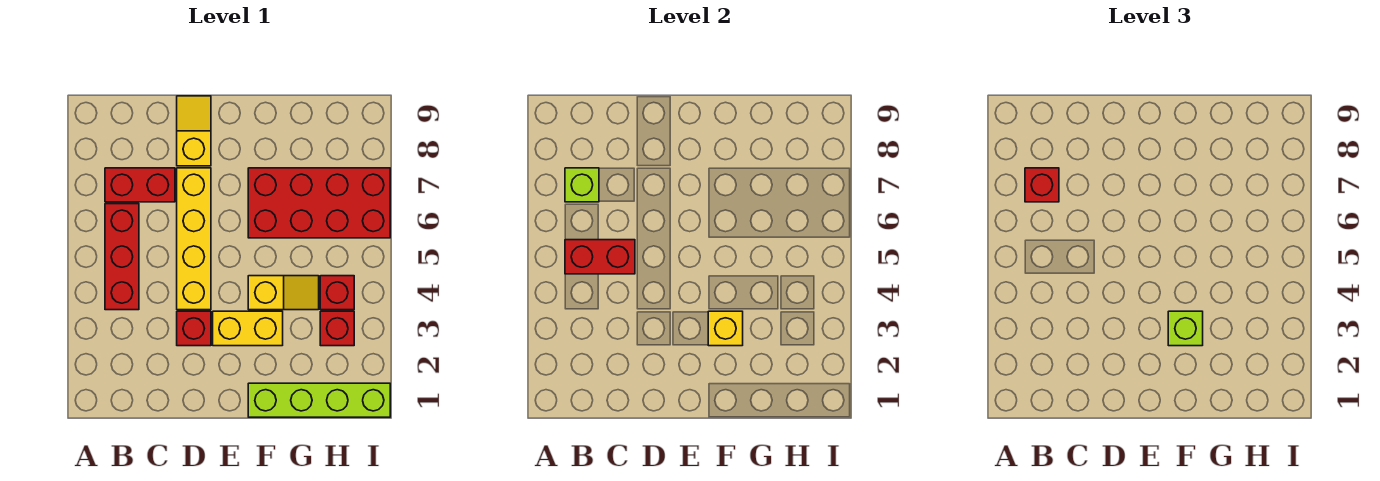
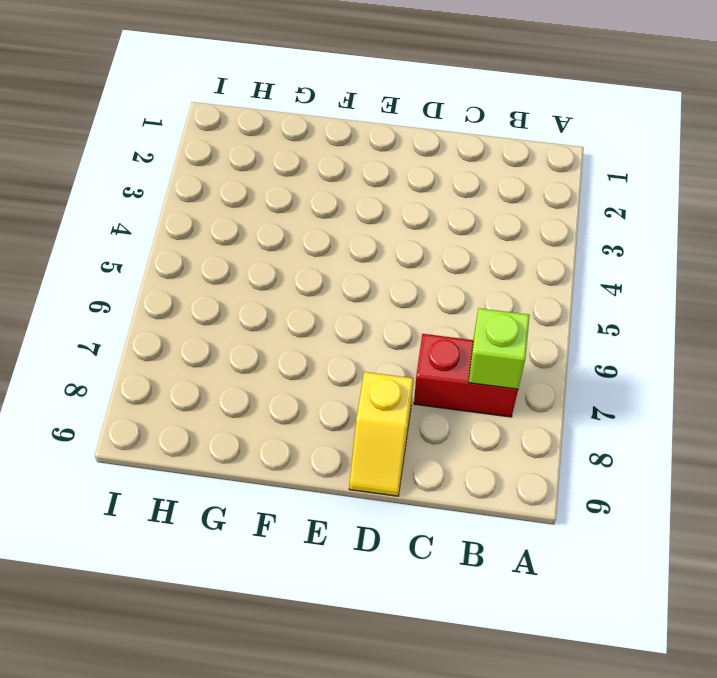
none -> red brick B4:B6 level 1
none -> red brick D3 level 1
none -> yellow brick D4:D7 level 1

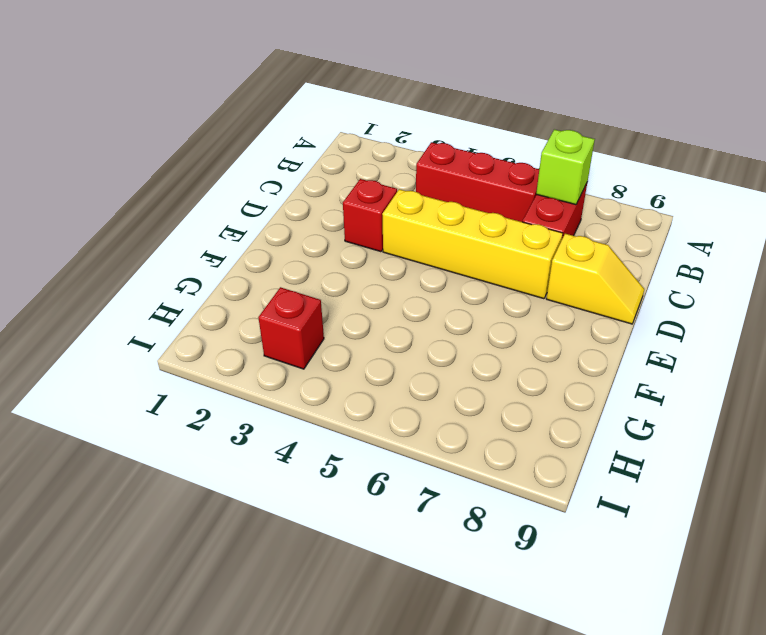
none -> yellow brick E3:F3 level 1
none -> lime brick F1:I1 level 1
none -> yellow slope F4:G4 level 1 top F

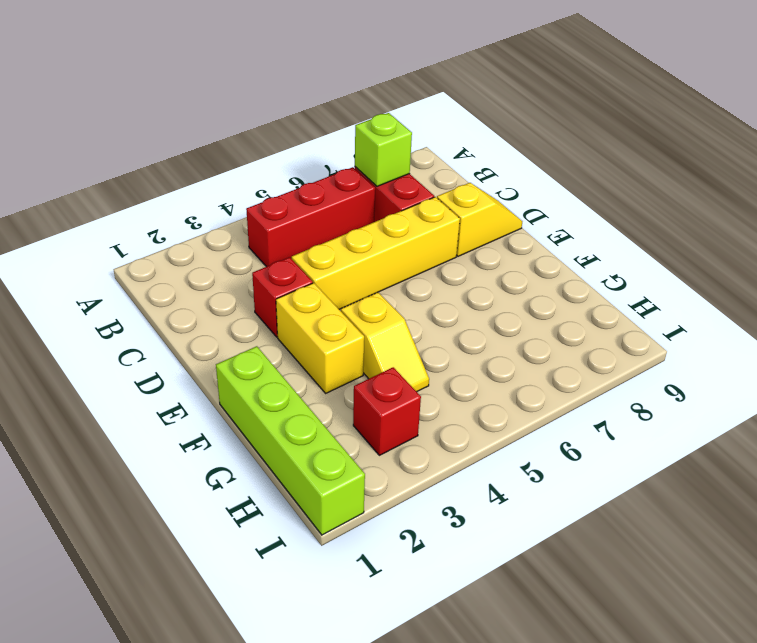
none -> red brick F6:I7 level 1
none -> red brick H4 level 1
none -> red brick B5:C5 level 2

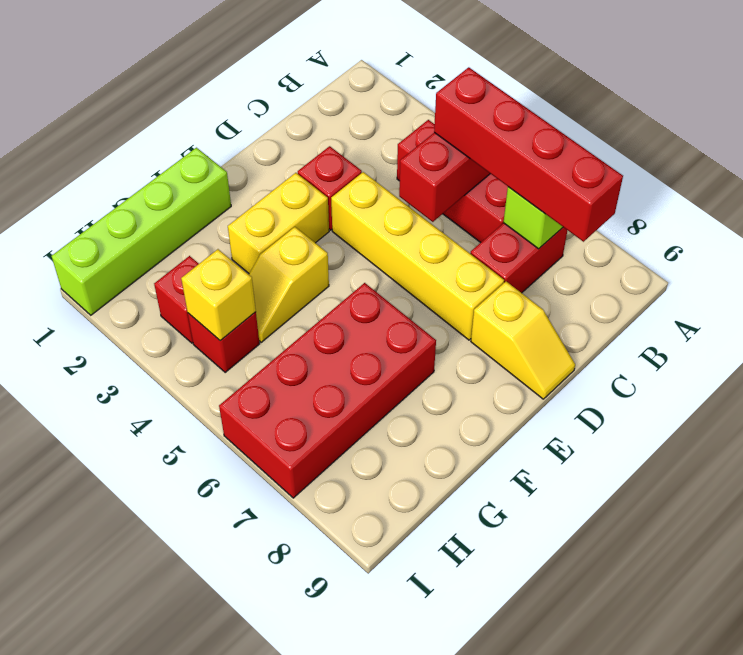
red brick B5:B8 level 3 -> red brick B7 level 3
yellow brick H4 level 2 -> yellow brick F3 level 2
none -> lime brick F3 level 3

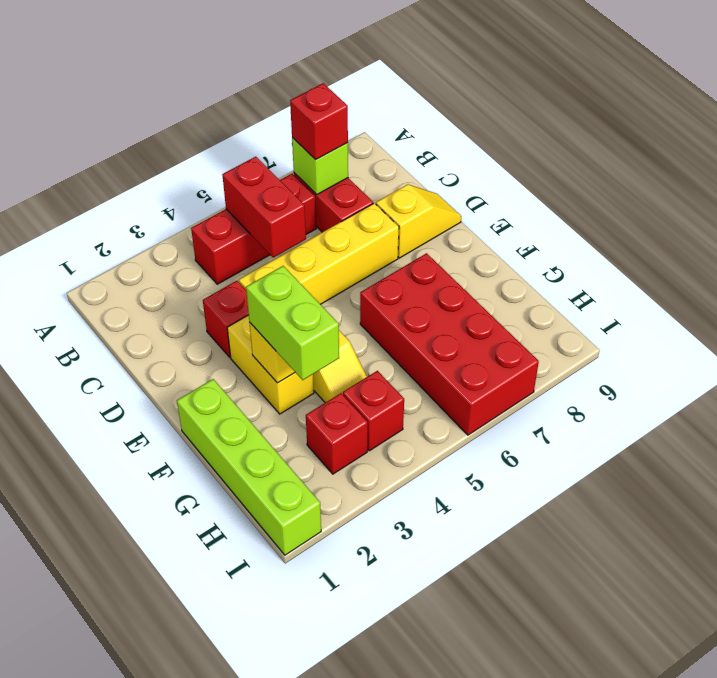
lime brick F3:G3 level 3 -> lime brick F3 level 3

